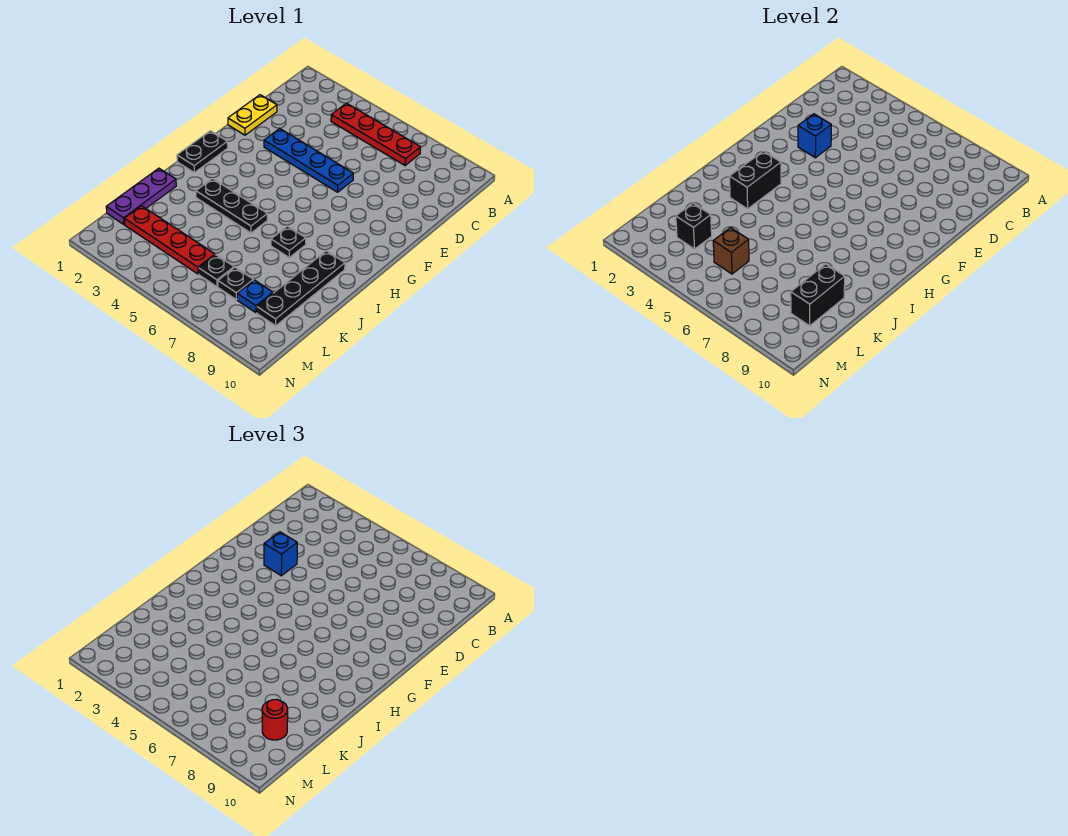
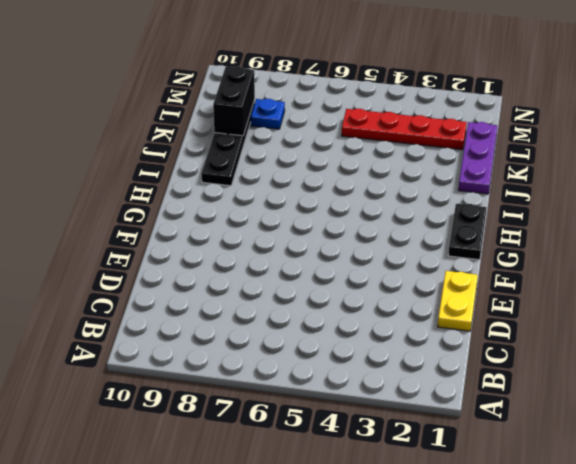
none -> red plate B4:B7 level 1
none -> blue plate E3:E6 level 1
none -> black plate I3:I5 level 1

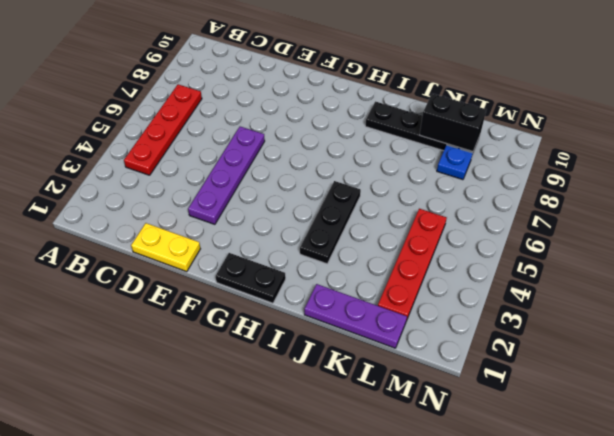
purple plate E3:E6 level 1 -> blue plate E3:E6 level 1
none -> black plate I7 level 1
none -> black plate L6 level 1
none -> black plate L7 level 1

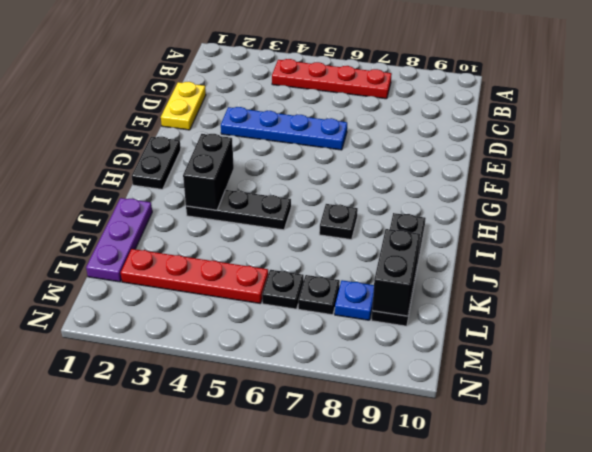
none -> blue brick E3 level 2
none -> black brick L3 level 2
none -> brown brick L5 level 2

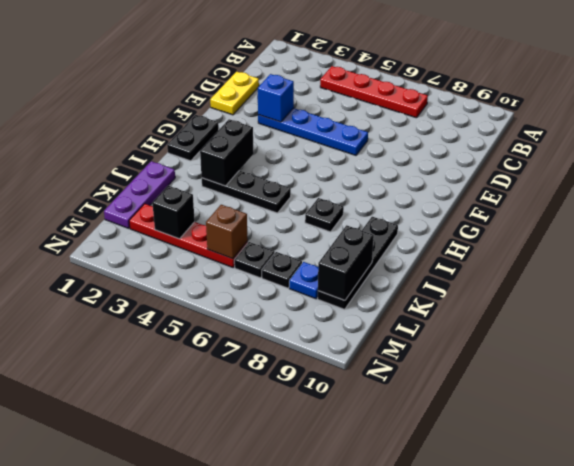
none -> blue brick E3 level 3
none -> red round brick L9 level 3

